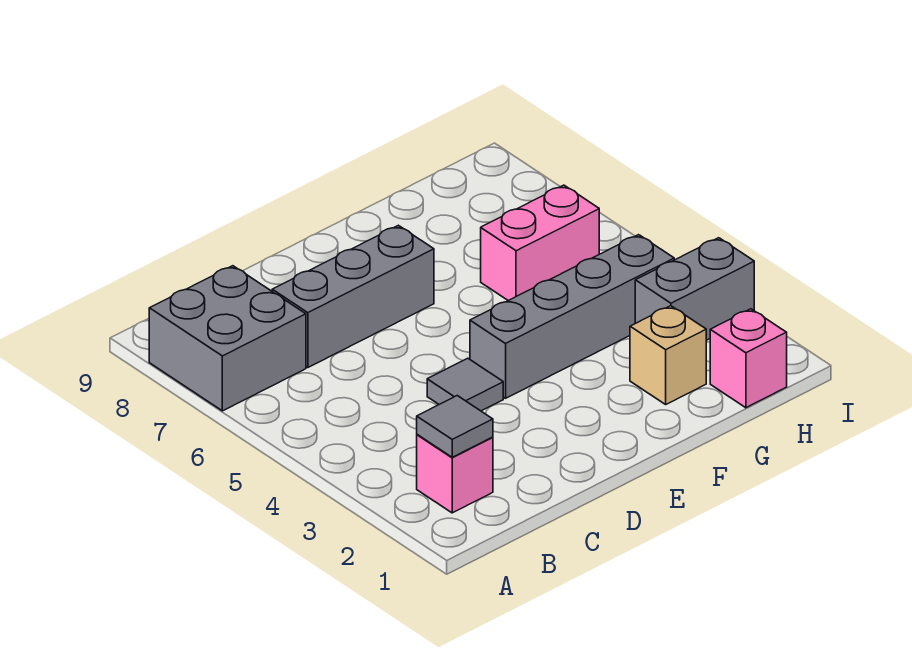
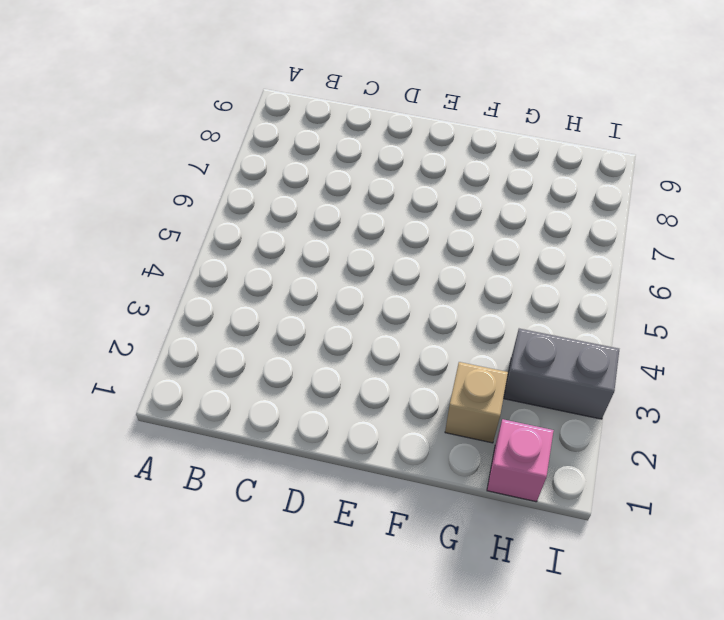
none -> grey brick A7:B8 level 1
none -> pink brick B2 level 1

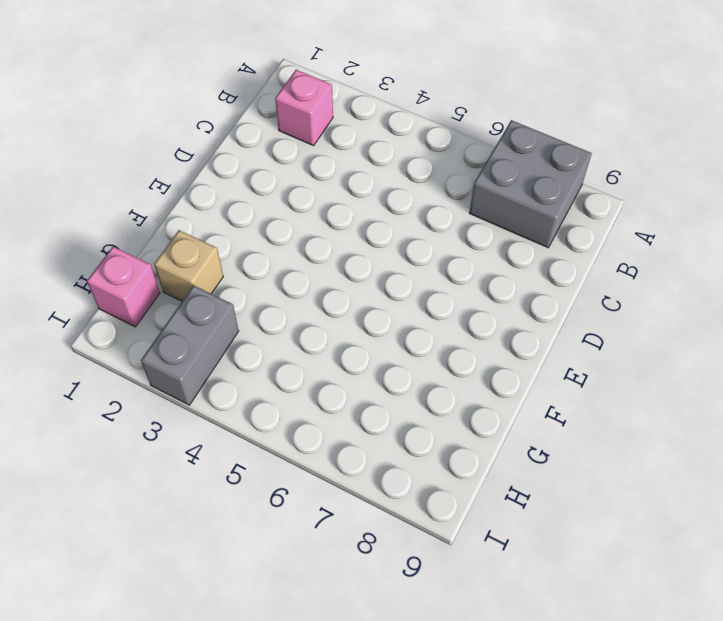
none -> grey brick C7:E7 level 1
none -> grey tile D4 level 1

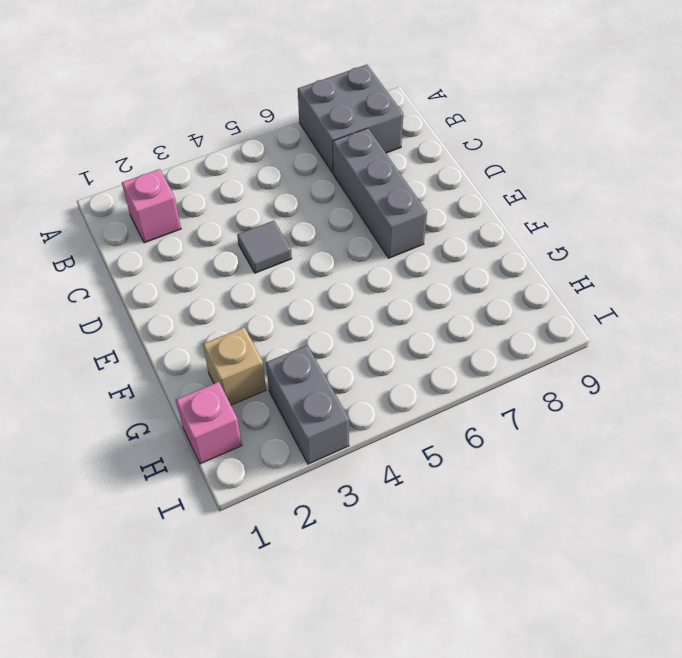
none -> grey brick E4:H4 level 1
none -> pink brick G6:H6 level 1

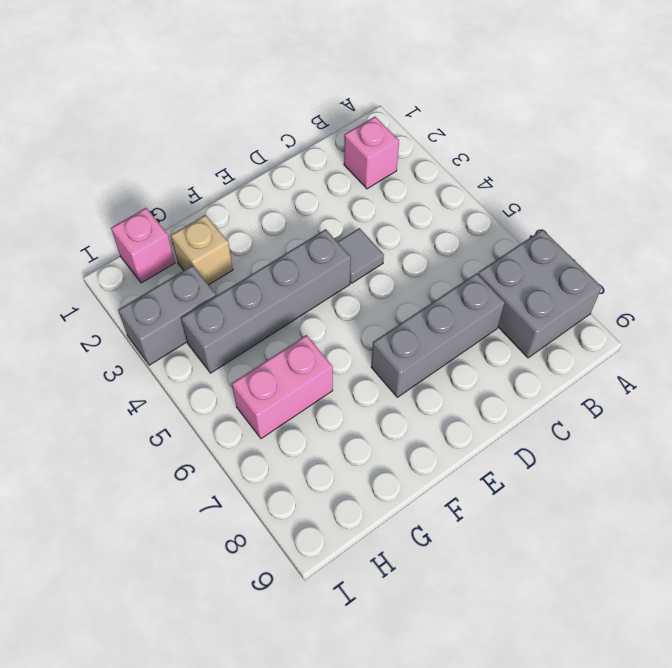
none -> grey tile B2 level 2

